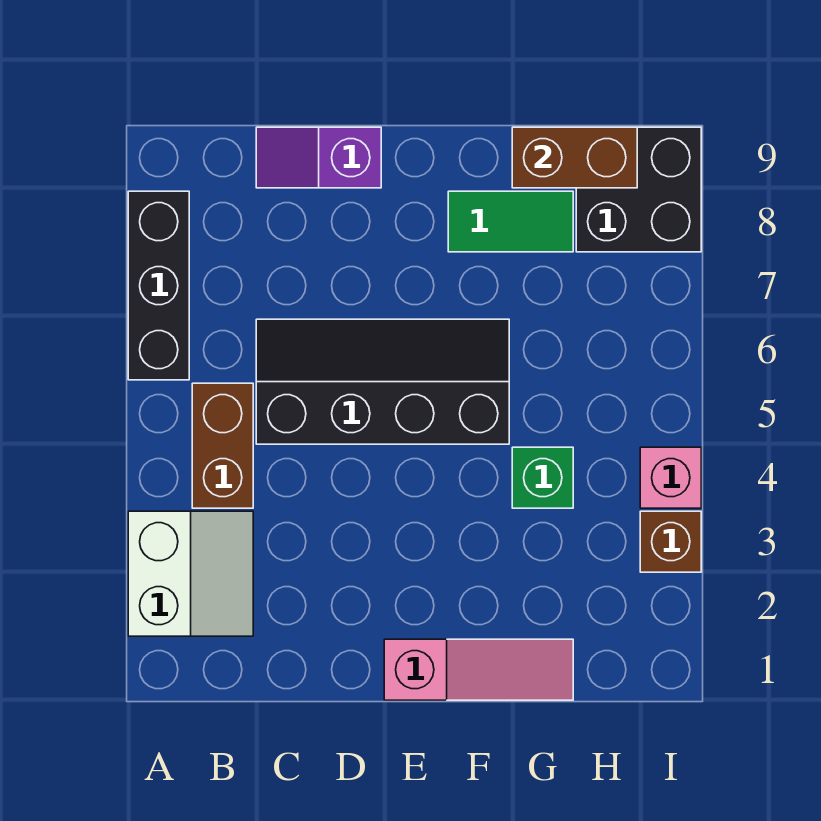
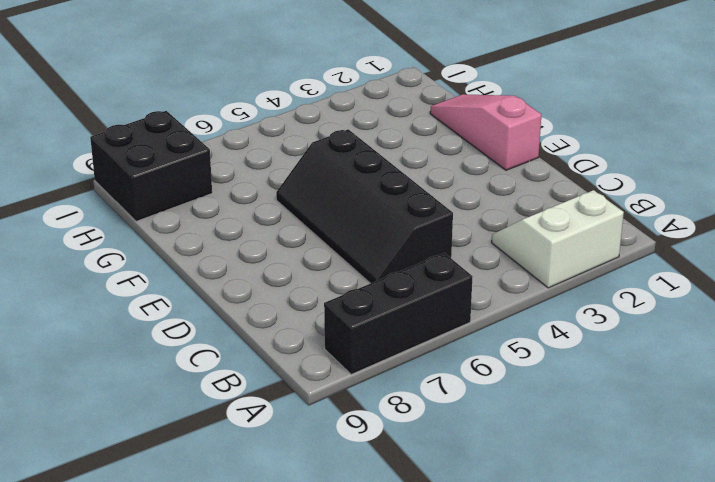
none -> brown brick B4:B5 level 1
none -> purple slope C9:D9 level 1 top D
none -> green tile F8:G8 level 1

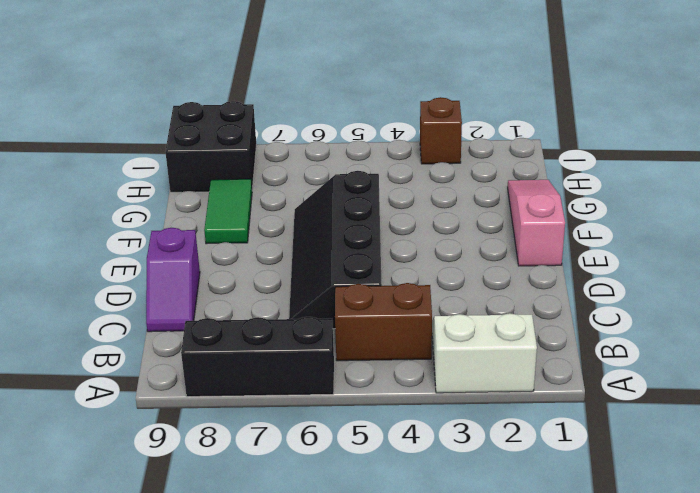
none -> green brick G4 level 1
none -> pink brick I4 level 1
none -> brown brick G9:H9 level 2

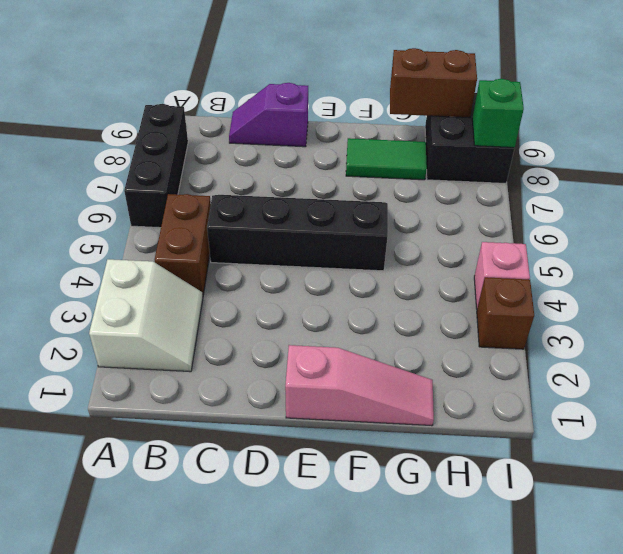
green brick I8 level 2 -> green brick G4 level 1

